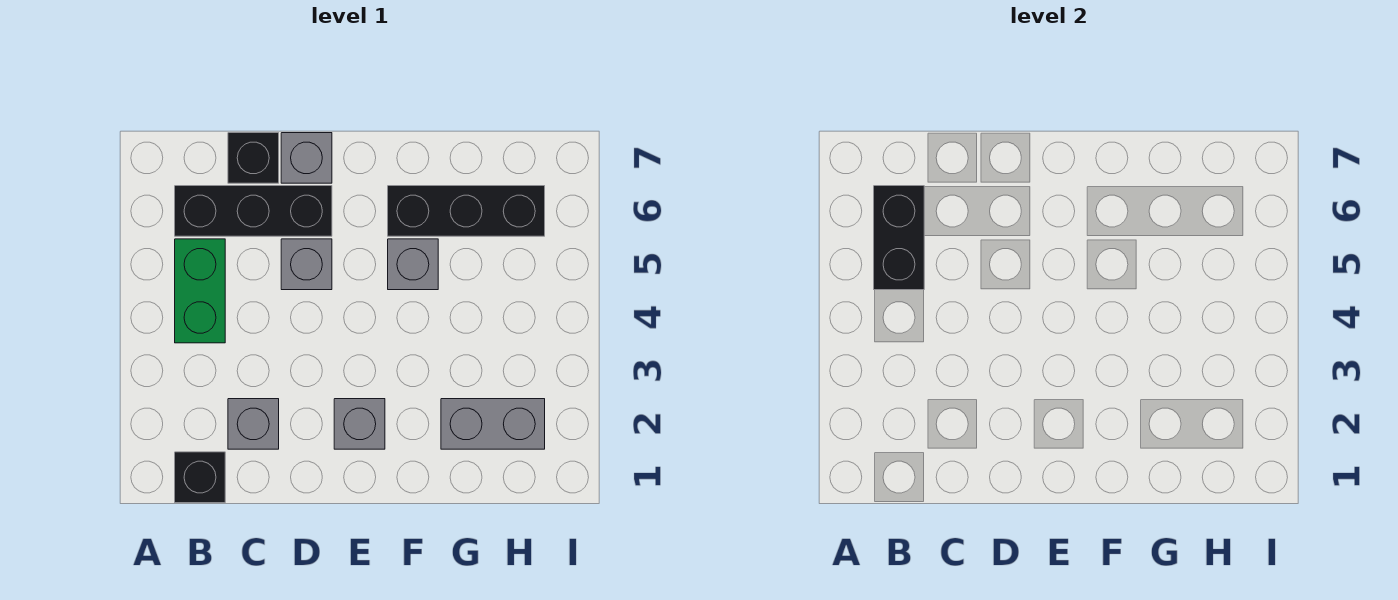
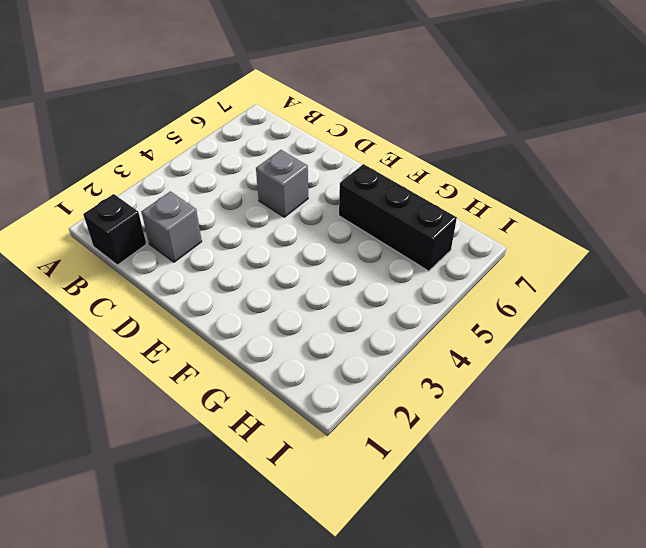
none -> green brick B4:B5 level 1
none -> black brick B6:D6 level 1
none -> black brick C7 level 1

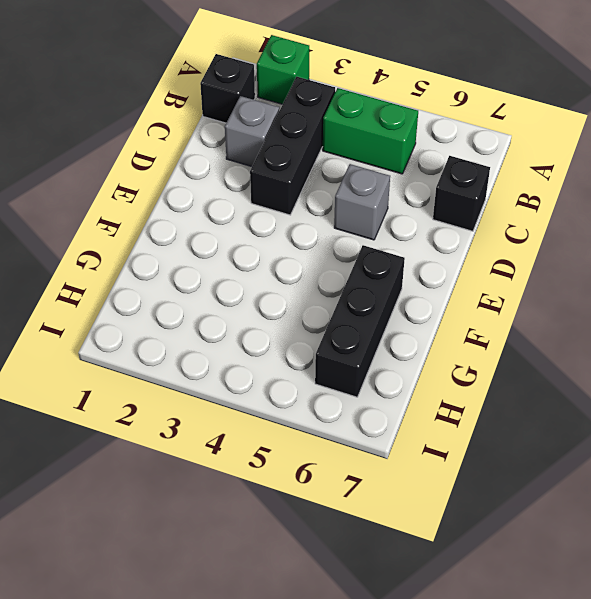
green brick A2 level 1 -> none
black brick B3:D3 level 1 -> black brick B6:D6 level 1
none -> grey brick D7 level 1
none -> grey brick E2 level 1
none -> grey brick F5 level 1

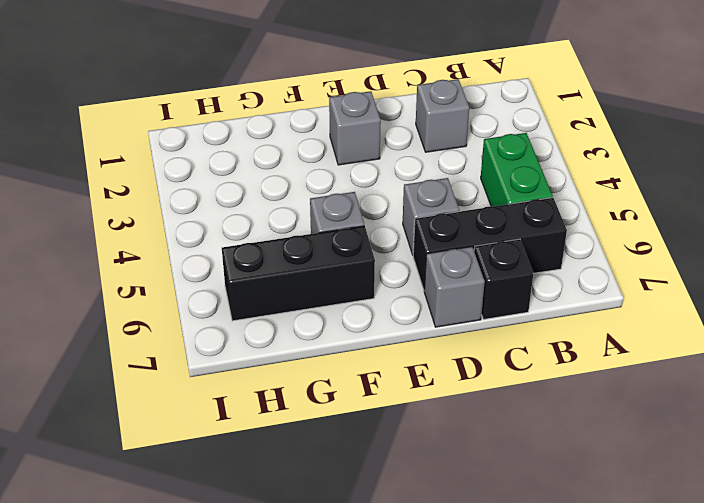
none -> black brick B1 level 1
none -> grey brick G2:H2 level 1
none -> black brick B5:B6 level 2

